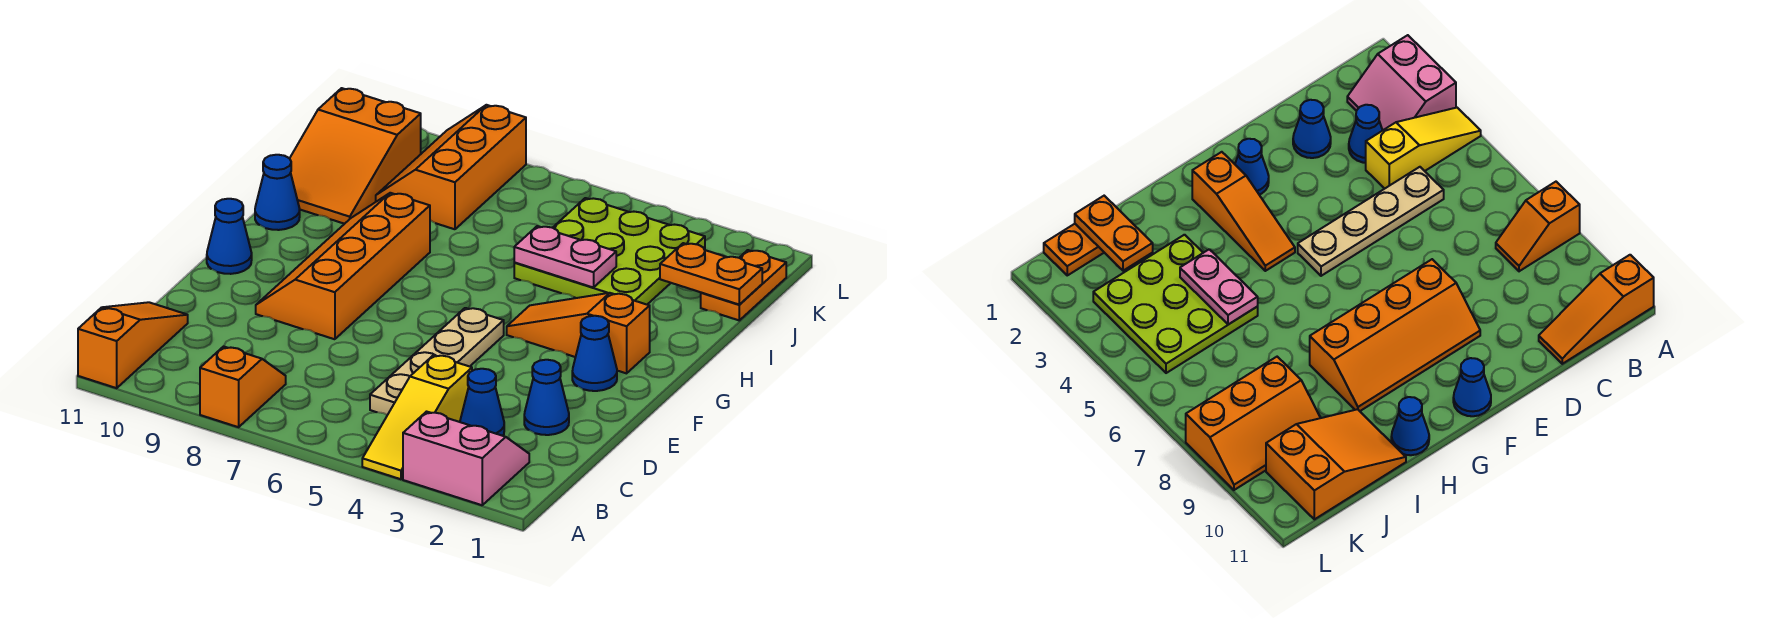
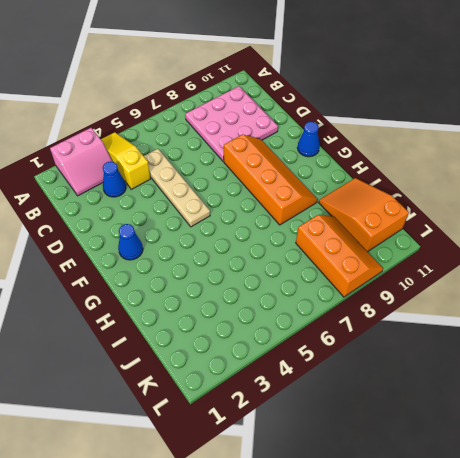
pink plate B8:D10 level 1 -> orange slope A8:B8 level 1 top A
none -> orange slope A11:C11 level 1 top A
none -> blue cone D2 level 1
none -> orange slope G2:G4 level 1 top 2

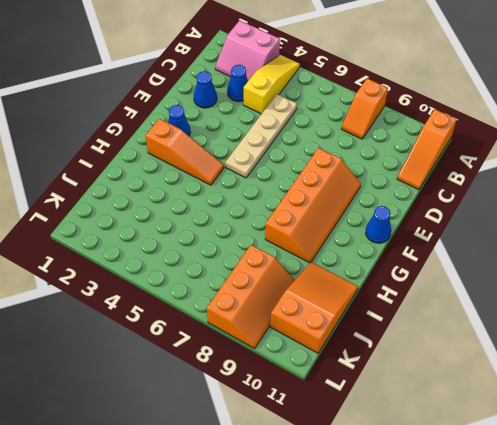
none -> blue cone H11 level 1
none -> lime plate I3:K5 level 1
none -> orange plate J1:K1 level 1

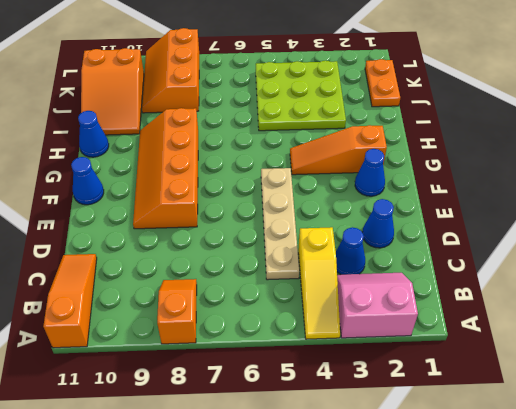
none -> pink plate I4:I5 level 2
none -> orange plate J1:J2 level 2

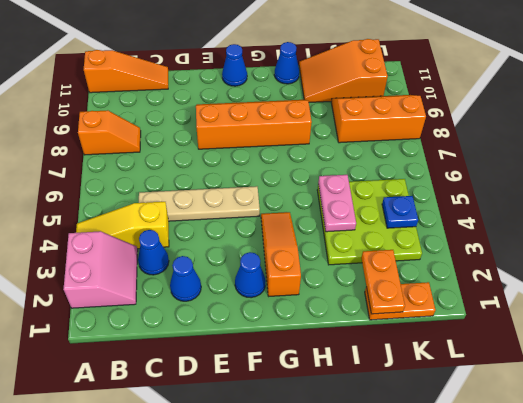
blue plate K4 level 2 -> none

